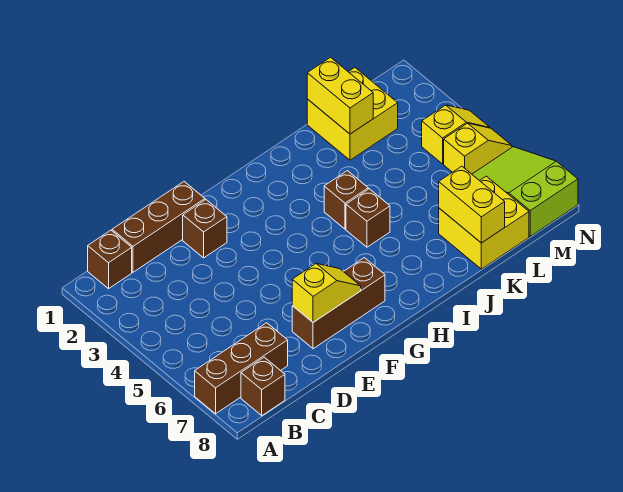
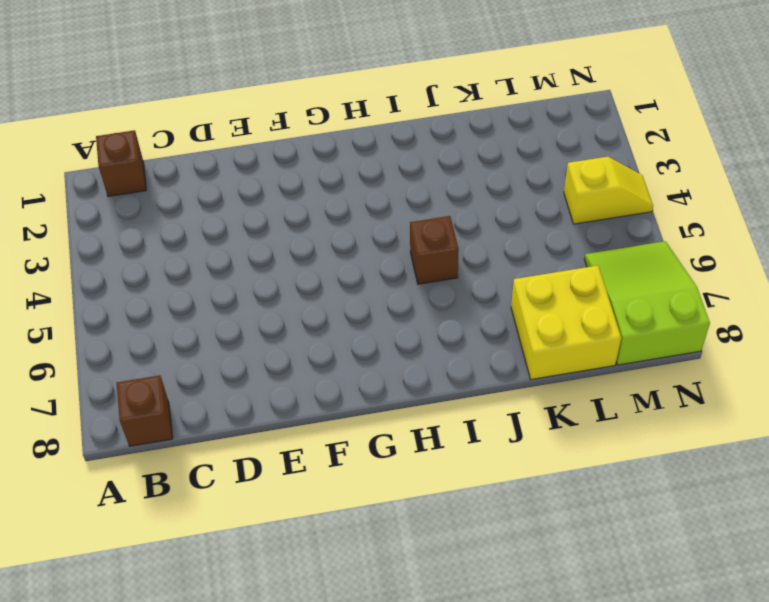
none -> brown brick A7:C7 level 1
none -> brown brick C1:E1 level 1
none -> brown brick E2 level 1

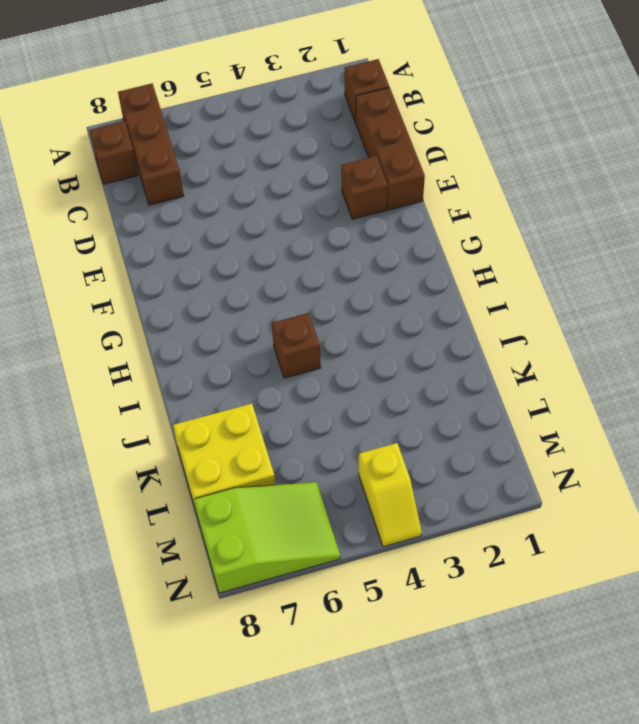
none -> brown brick E7:G7 level 1
none -> brown brick I4 level 1
none -> yellow brick K1:L2 level 1

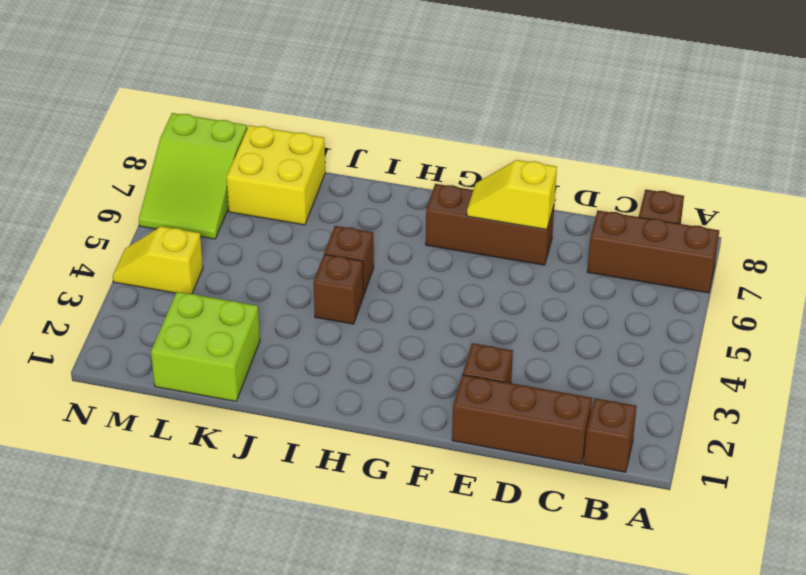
lime brick K1:L2 level 1 -> yellow brick K1:L2 level 1
none -> yellow slope M5:N5 level 1 top M
none -> yellow brick K1:K2 level 2
none -> yellow brick K7:K8 level 2

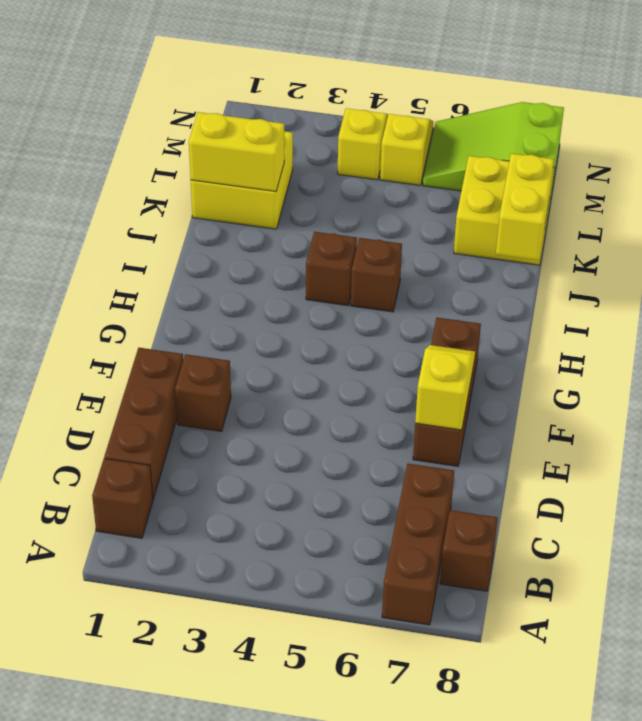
yellow brick J8:K8 level 2 -> yellow brick K7:K8 level 2

